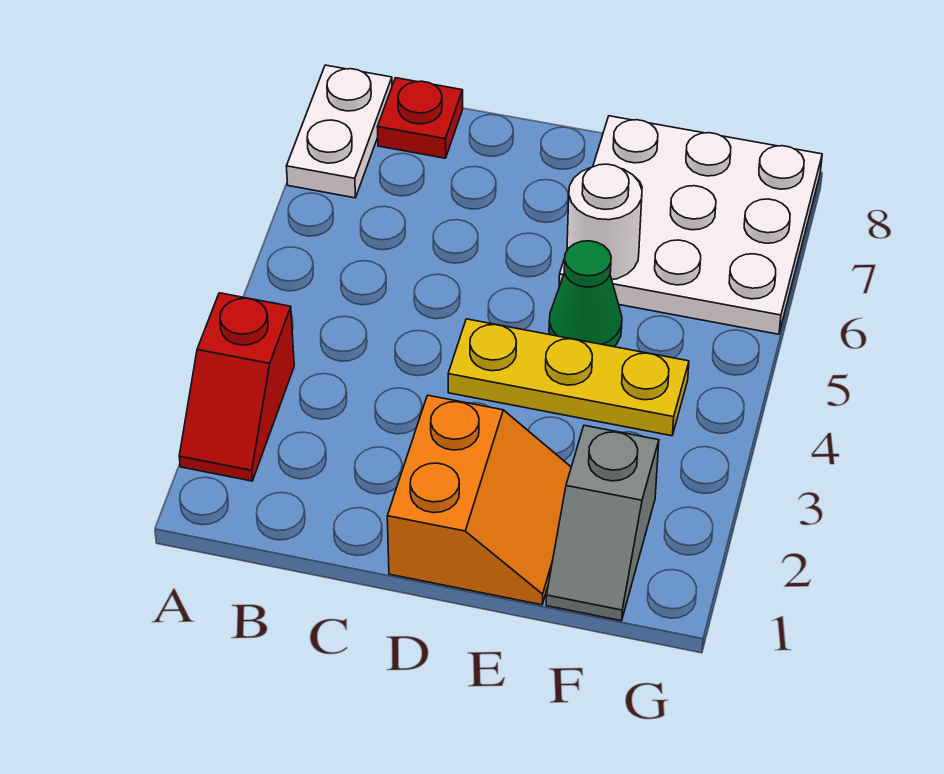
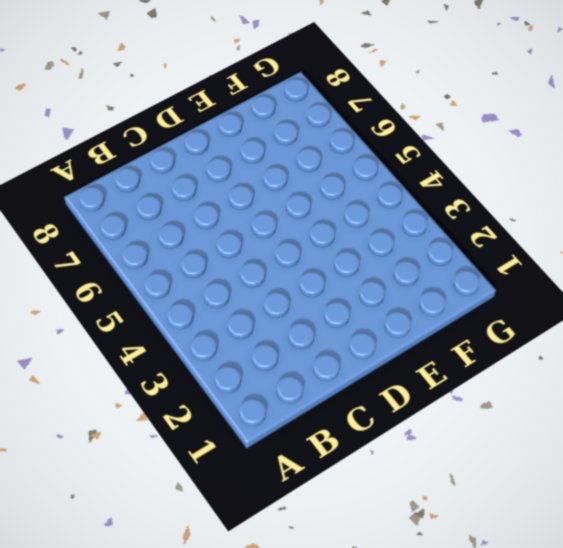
none -> red slope A2:A3 level 1 top 3
none -> white plate A7:A8 level 1

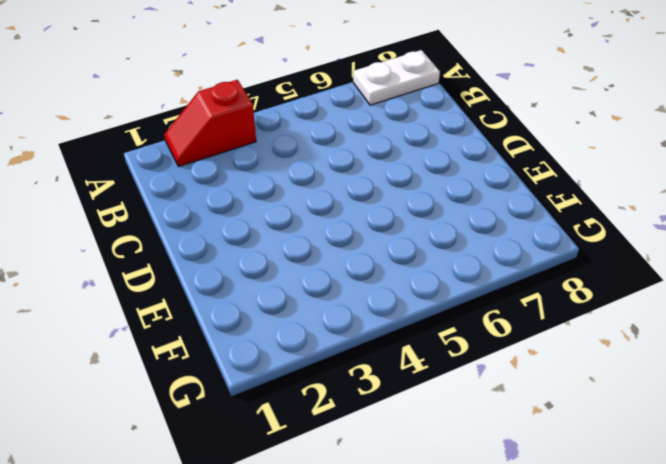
none -> red plate B8 level 1
none -> orange slope D1:E2 level 1 top D

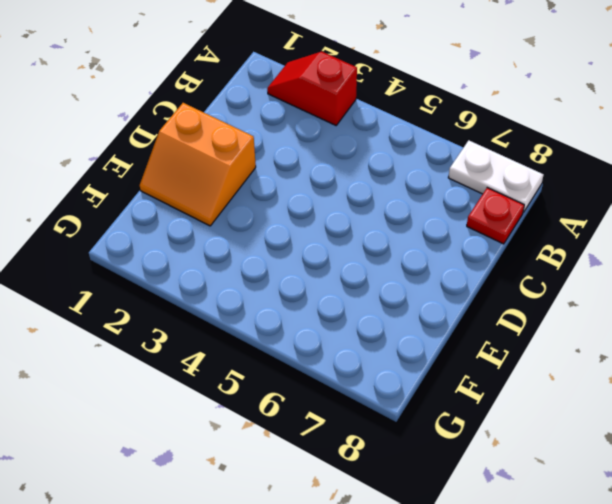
none -> yellow plate D4:F4 level 1
none -> green cone E5 level 1

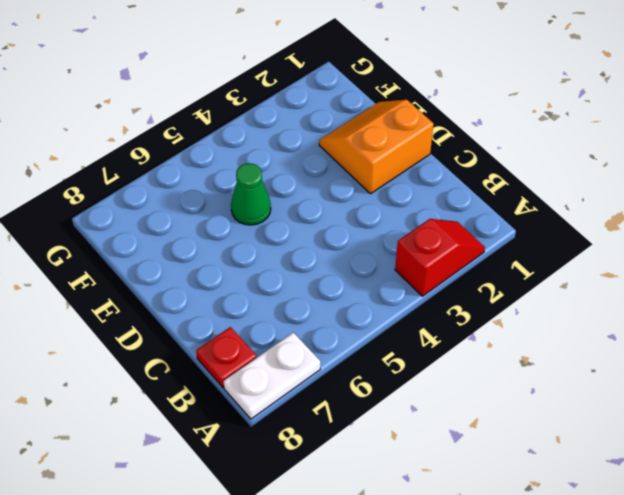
none -> yellow plate D4:F4 level 1
none -> white plate E6:G8 level 1

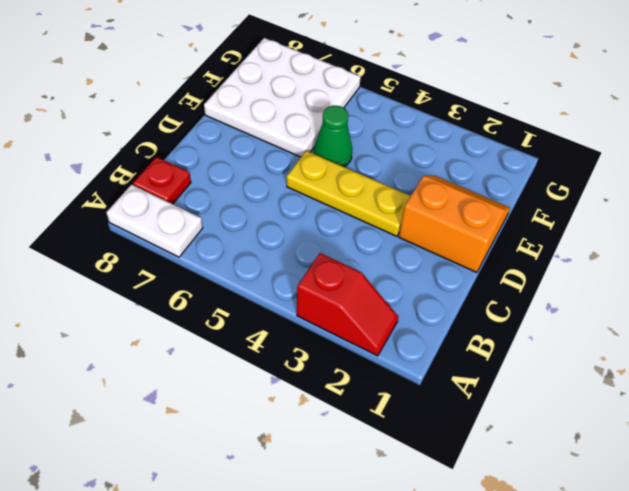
yellow plate D3:D5 level 1 -> yellow plate D4:F4 level 1
none -> grey slope F1:F2 level 1 top 2
none -> white round brick E6 level 2

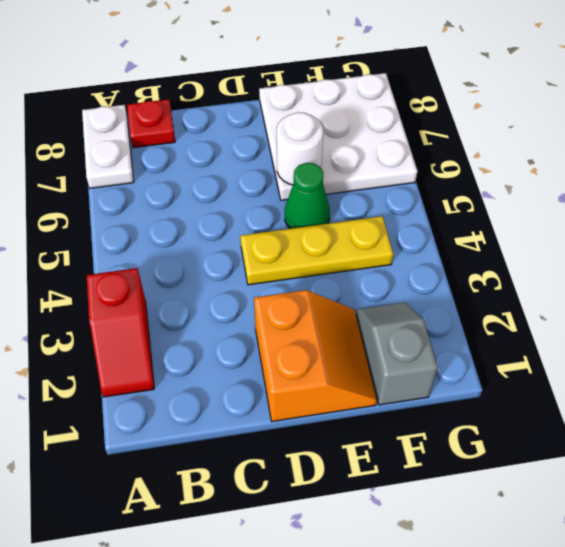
grey slope F1:F2 level 1 top 1 -> grey slope F1:F2 level 1 top 2

